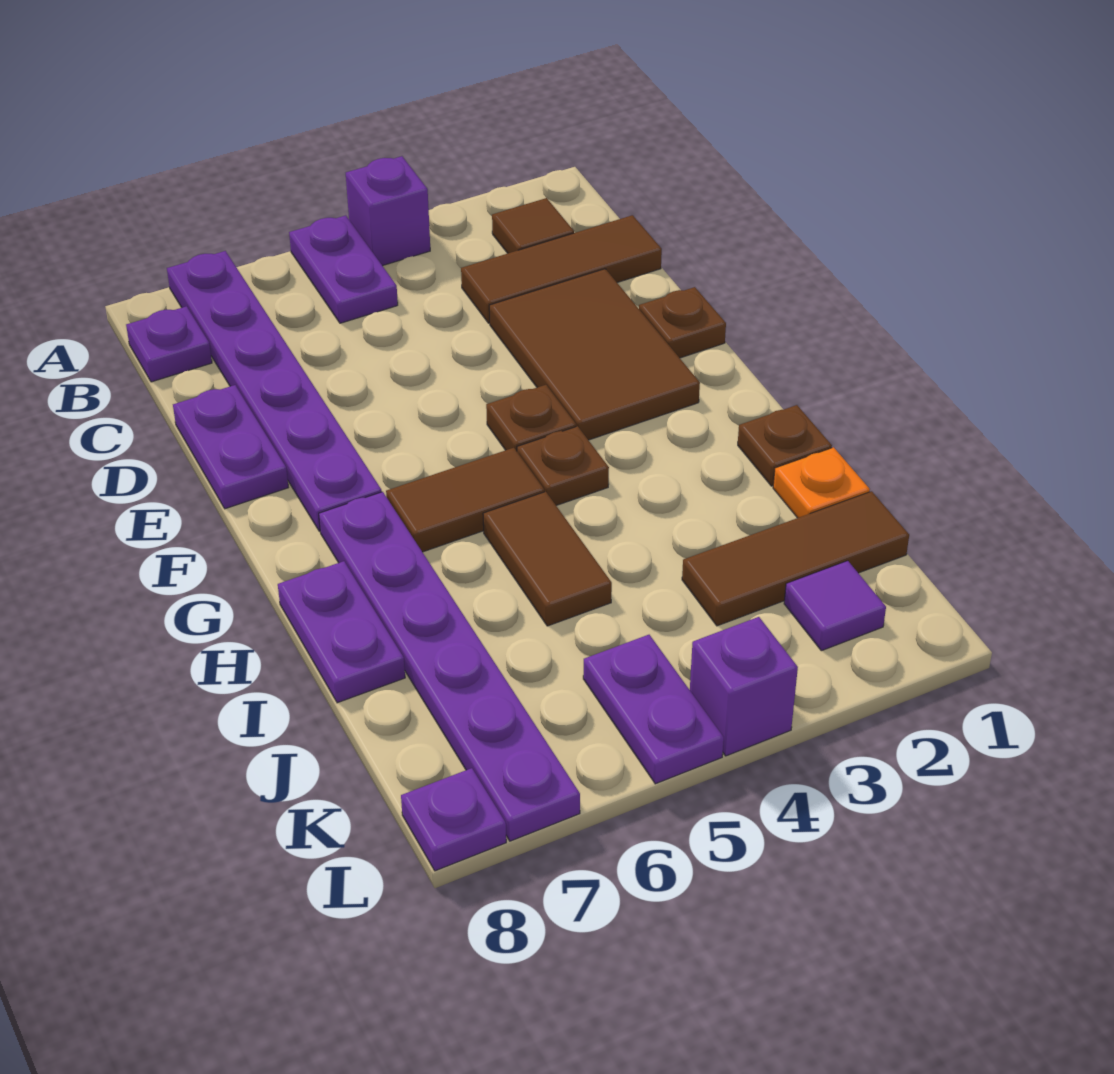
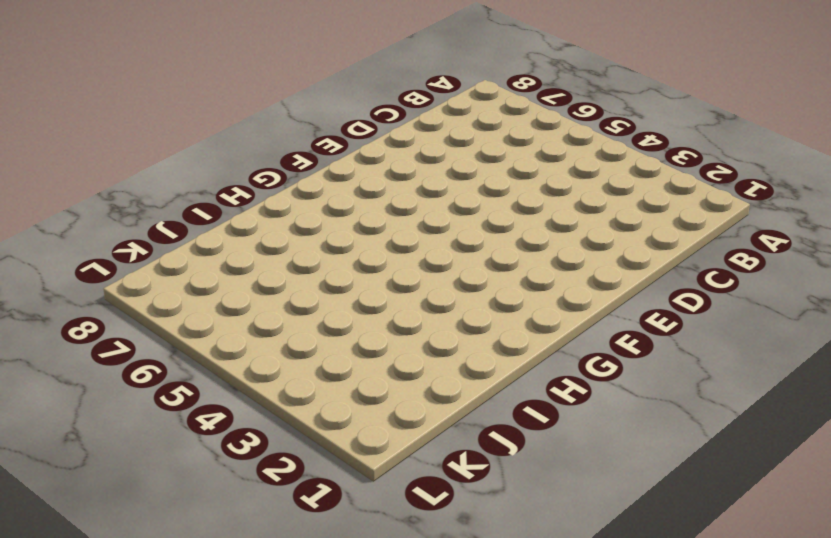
none -> purple brick A4 level 1
none -> purple plate A5:B5 level 1
none -> purple plate A7:F7 level 1

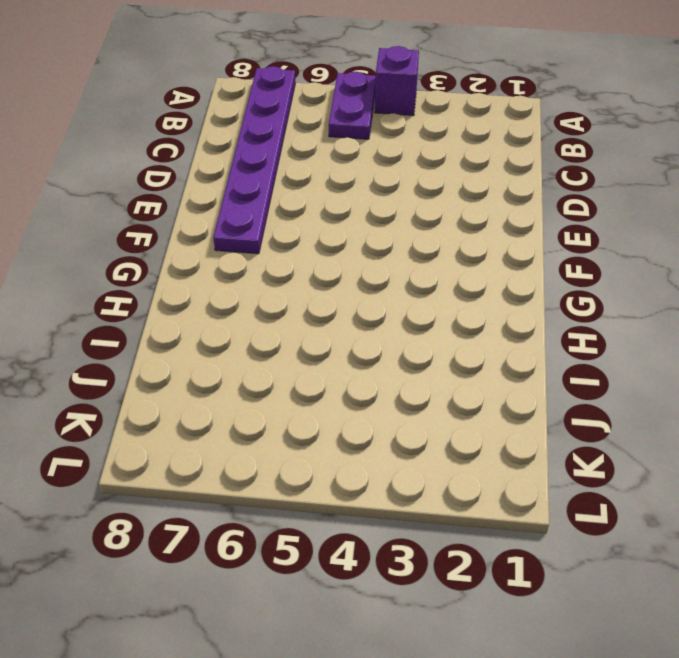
none -> brown tile B2 level 1
none -> purple plate B8 level 1
none -> brown tile C1:C3 level 1

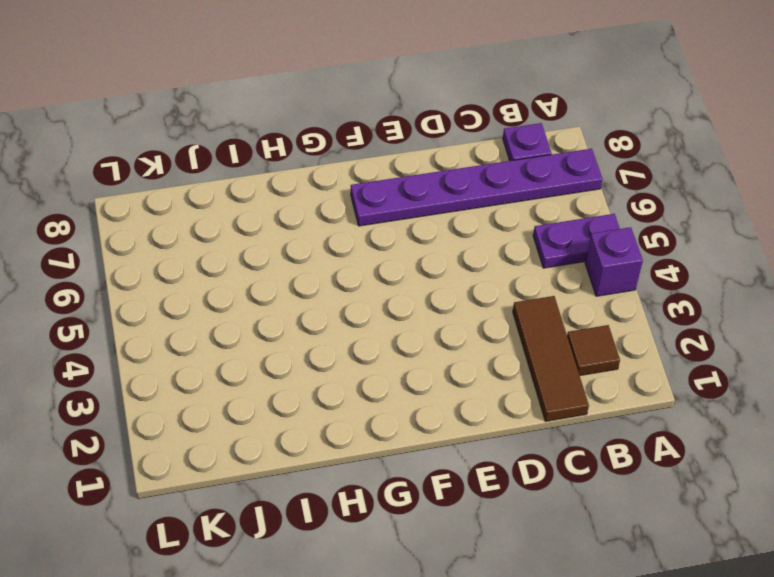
none -> brown tile D2:F3 level 1
none -> purple plate D8:E8 level 1
none -> brown plate E1 level 1

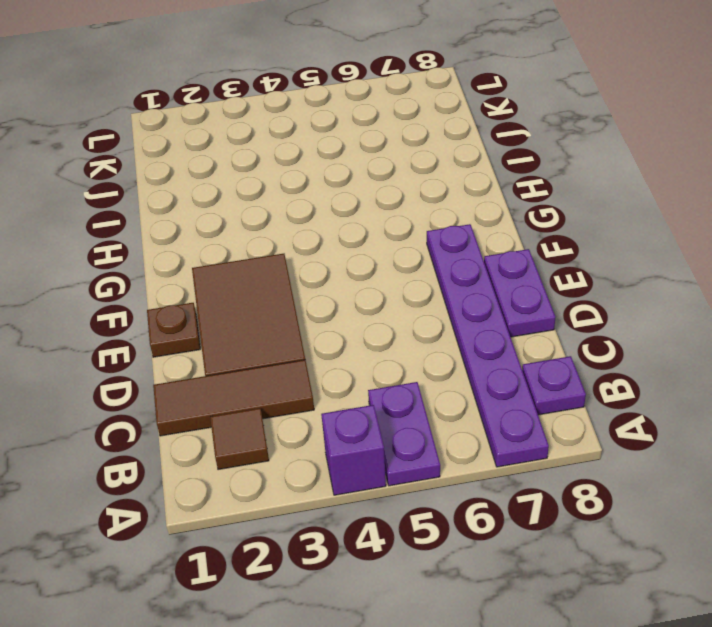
none -> brown plate F4 level 1
none -> brown plate G4 level 1
none -> brown tile G5:G6 level 1

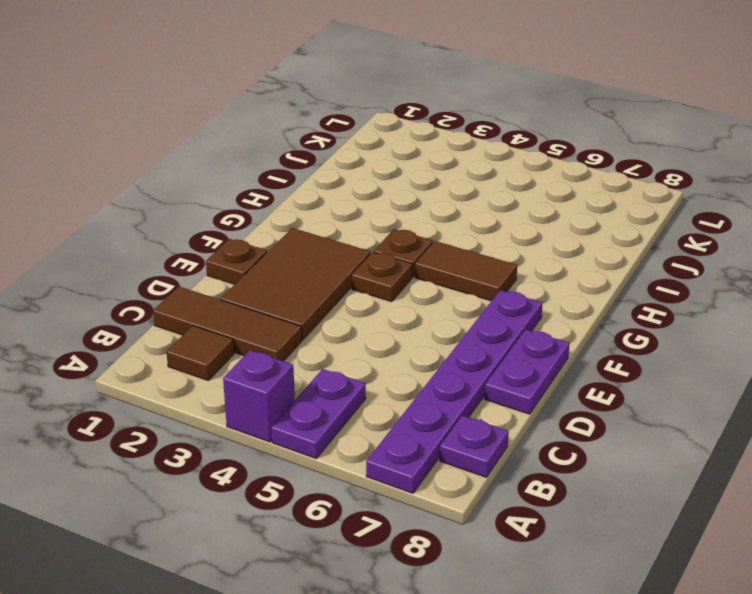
none -> purple plate G7:L7 level 1
none -> brown plate H1 level 1
none -> brown tile H5:I5 level 1

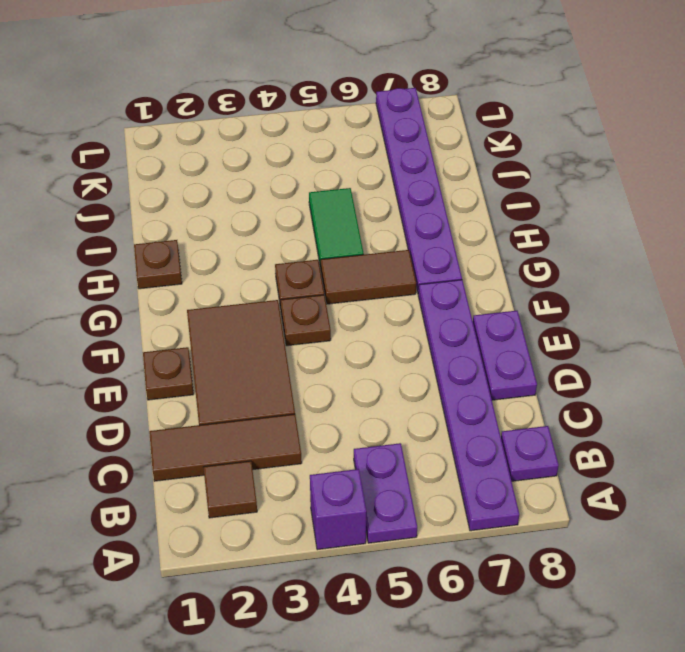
green tile H5:I5 level 1 -> brown tile H5:I5 level 1
none -> purple plate H8:I8 level 1
none -> orange plate I1 level 1
none -> brown tile J1:J3 level 1

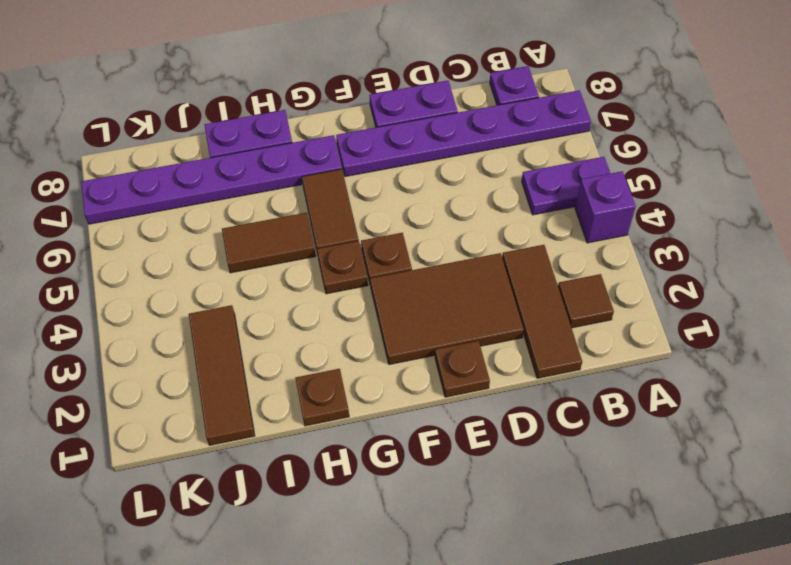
none -> orange plate I1 level 1
none -> purple tile K2 level 1
none -> purple plate K5:L5 level 1

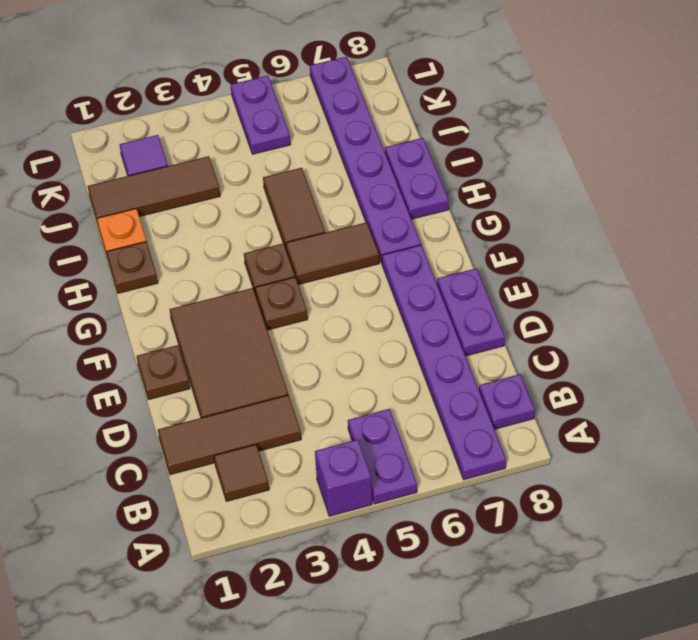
none -> purple brick L4 level 1
none -> purple plate L8 level 1

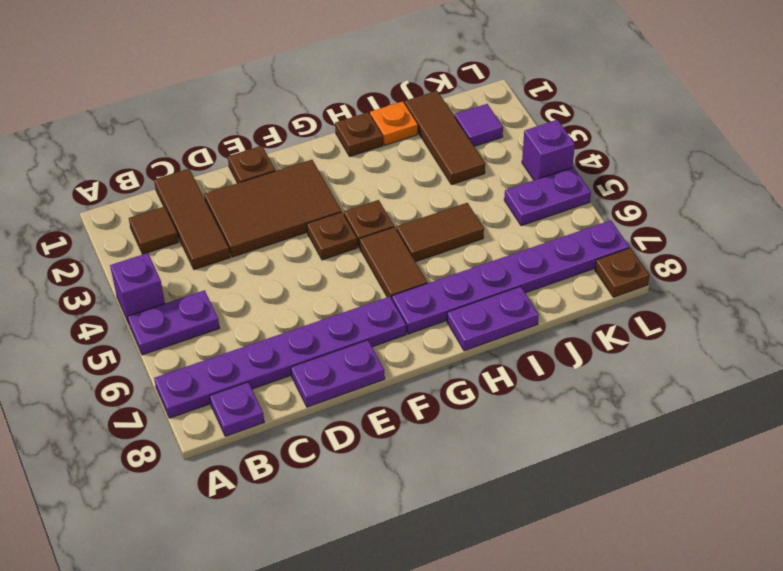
brown plate L8 level 1 -> purple plate L8 level 1

